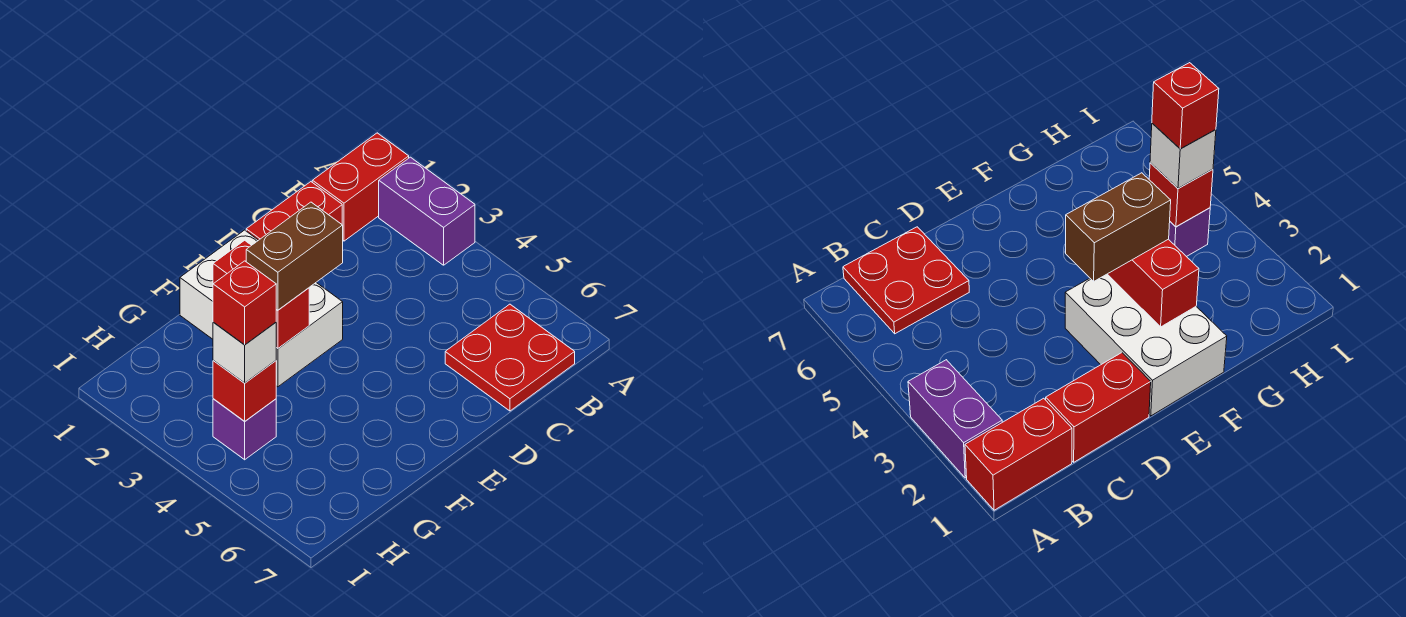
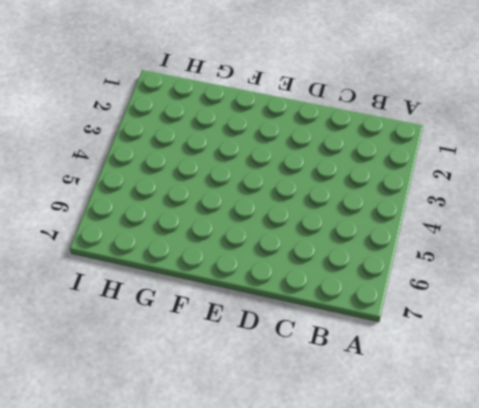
none -> red brick A1:B1 level 1
none -> purple brick A2:A3 level 1

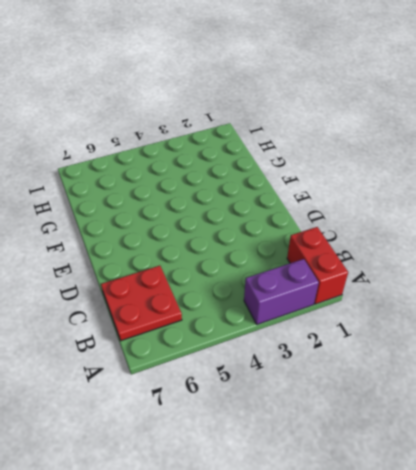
none -> red brick C1:D1 level 1
none -> white brick E1:F3 level 1

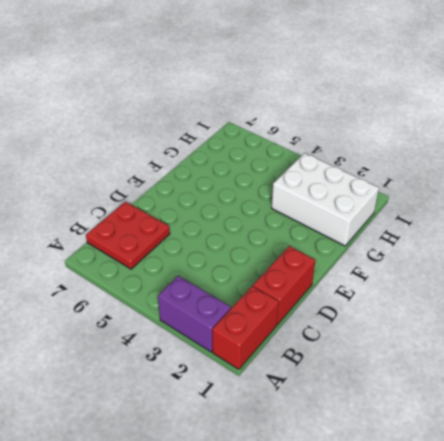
white brick G1:H3 level 1 -> white brick E1:F3 level 1
none -> purple brick H4 level 1
none -> red brick F2:F3 level 2

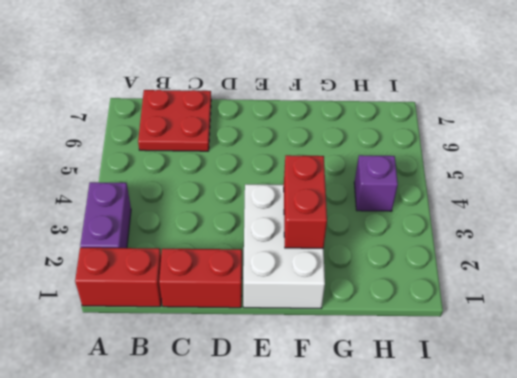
none -> red brick H4 level 2
none -> brown brick E3:F3 level 3

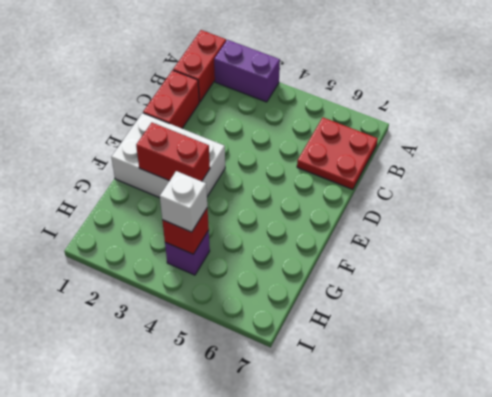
none -> brown brick E3:F3 level 3
none -> red brick H4 level 4

